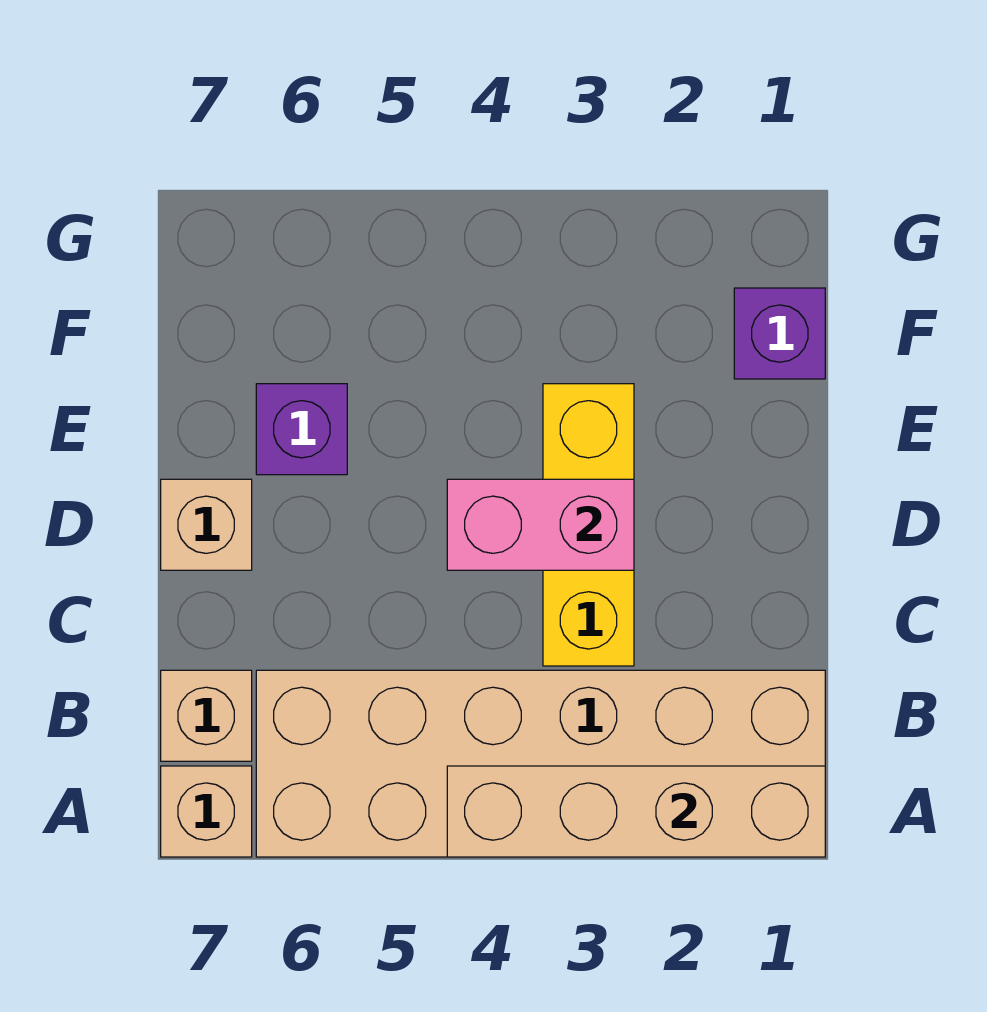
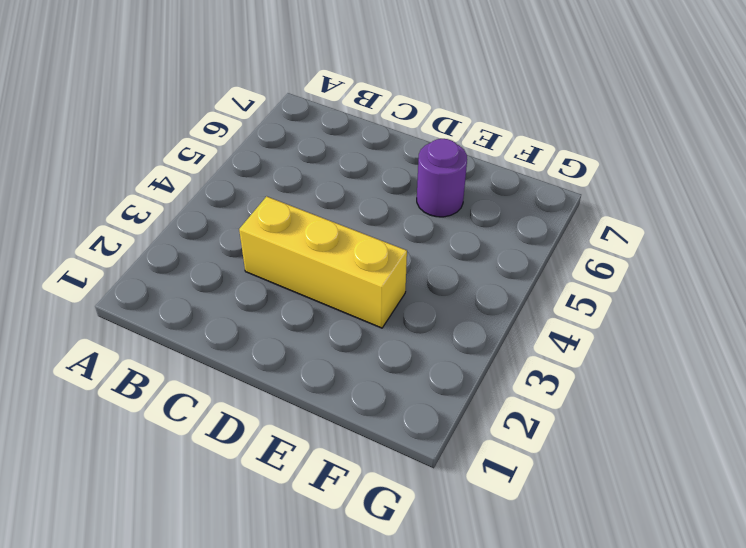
purple round brick E6 level 1 -> purple brick E6 level 1
none -> tan brick A1:B6 level 1
none -> tan brick A7 level 1

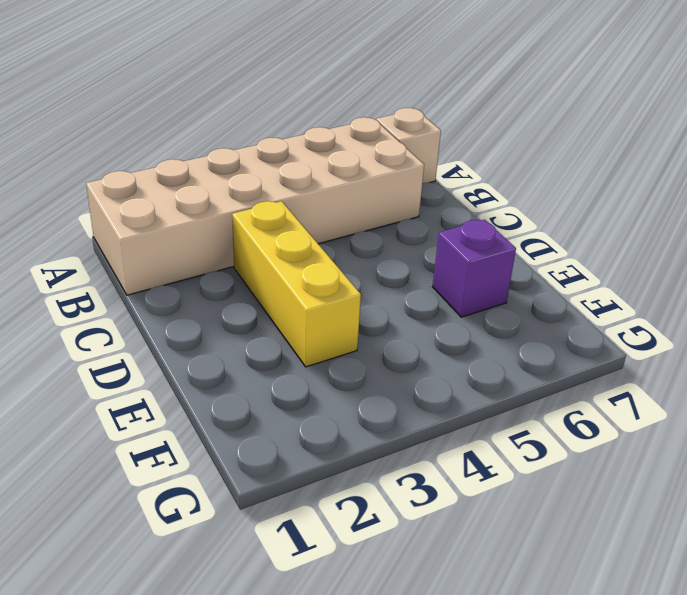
none -> tan brick B7 level 1
none -> tan brick D7 level 1

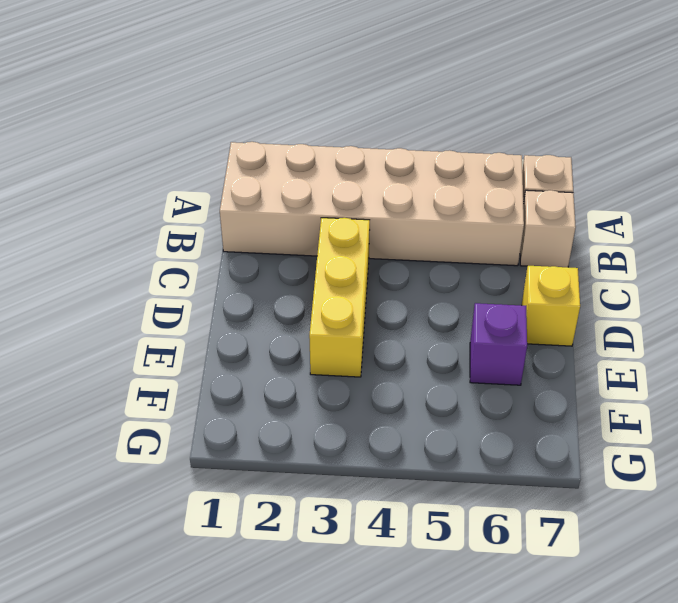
yellow brick D7 level 1 -> tan brick D7 level 1
none -> purple brick F1 level 1
none -> tan brick A1:A4 level 2

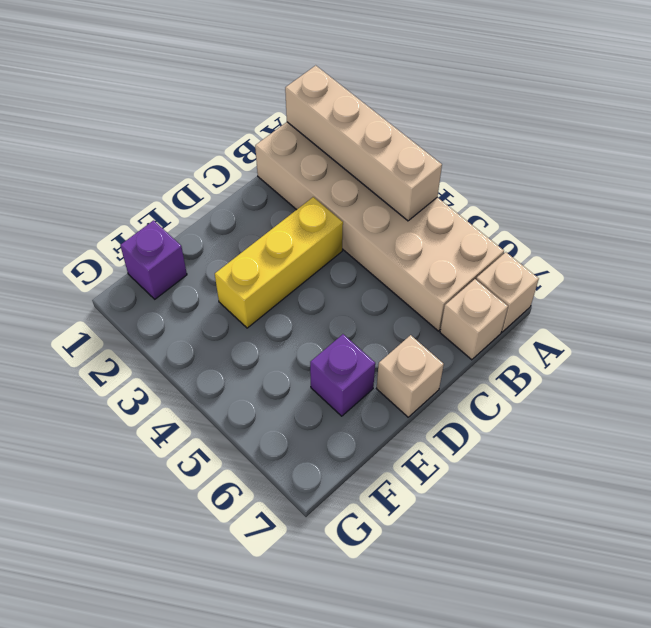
none -> pink brick D3:D4 level 2

